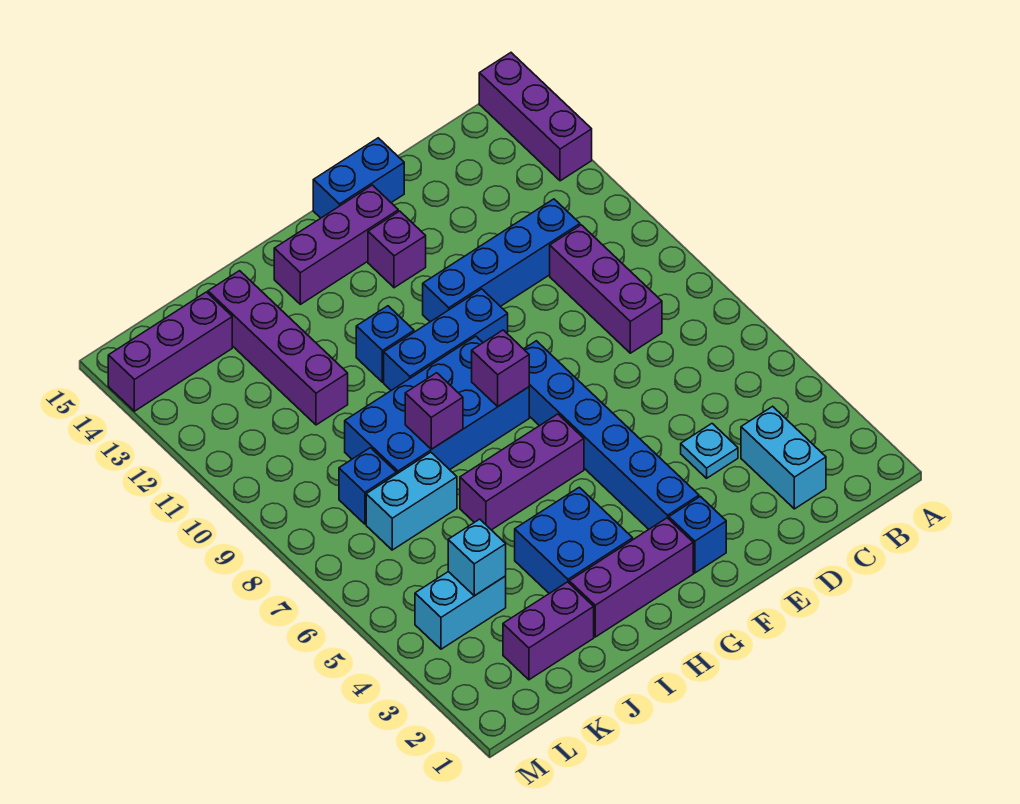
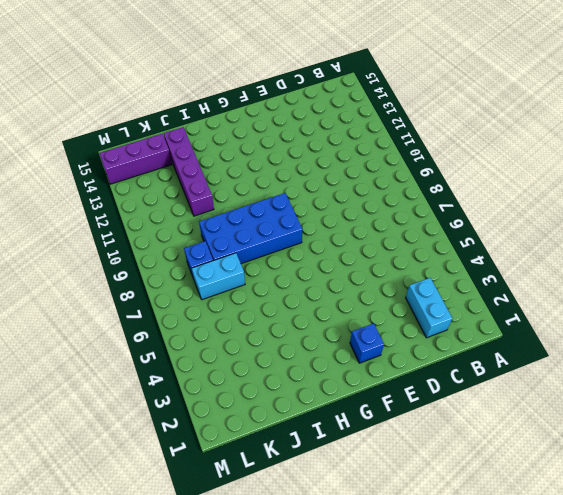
none -> purple brick A13:A15 level 1
none -> purple brick C8:C10 level 1
none -> blue brick C11:F11 level 1

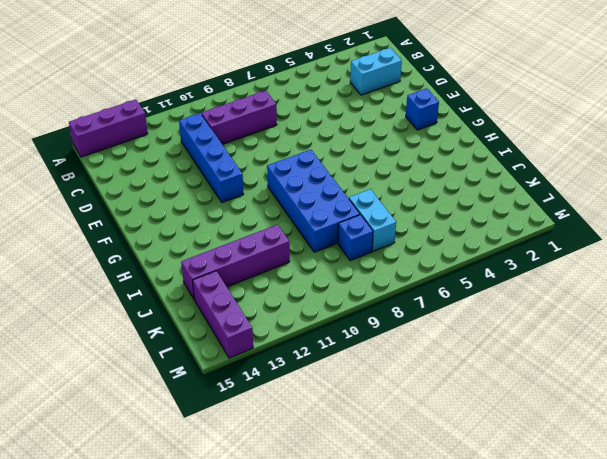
none -> cyan plate D4 level 1
none -> blue brick E15:F15 level 1
none -> blue brick F3:F8 level 1

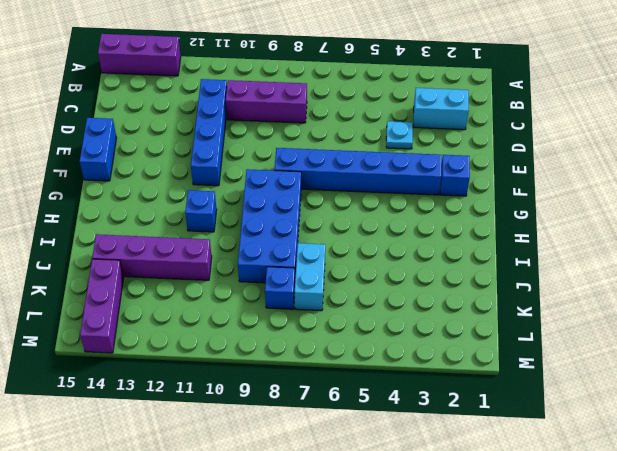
none -> blue brick F10:H10 level 1
none -> purple brick F13 level 1
none -> purple brick F14:H14 level 1

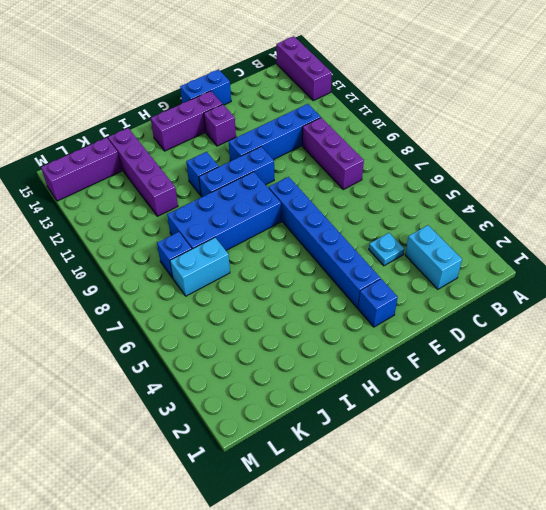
none -> purple brick G2:I2 level 1
none -> purple brick G6:I6 level 1
none -> blue brick H3:I4 level 1

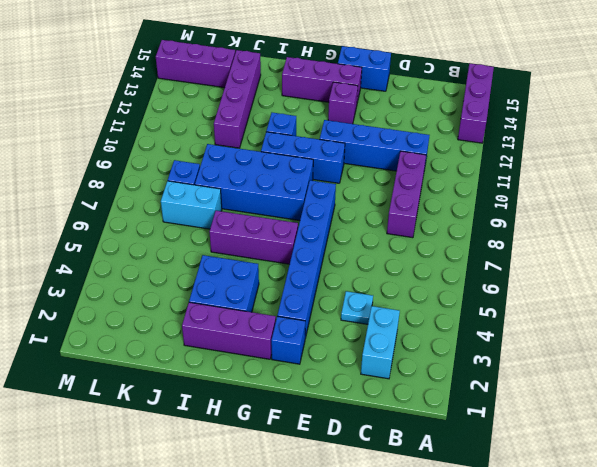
none -> purple brick J2:K2 level 1
none -> cyan brick K4:L4 level 1
none -> purple brick G8 level 2

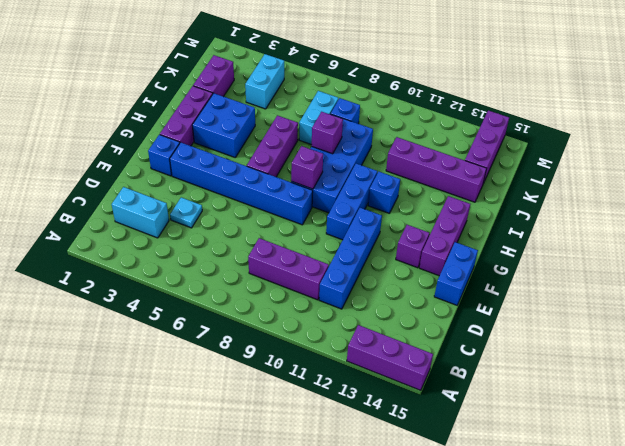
none -> cyan brick K4 level 2

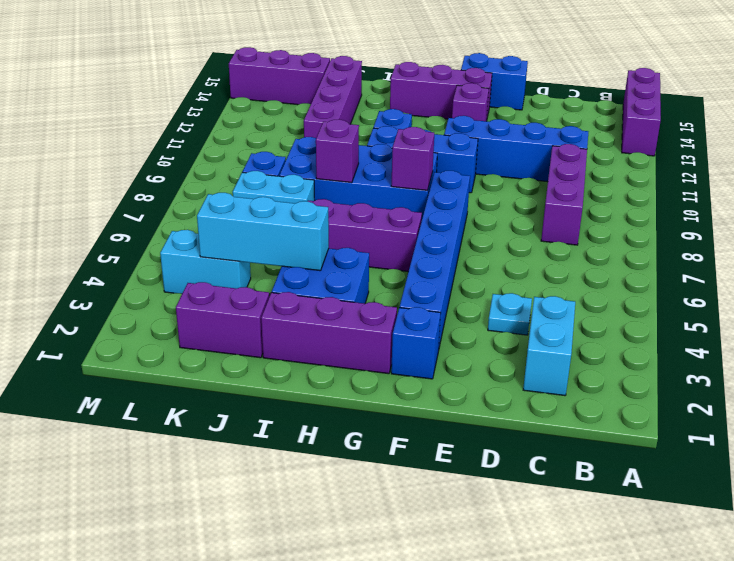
cyan brick I4:K4 level 2 -> cyan brick K4 level 2

